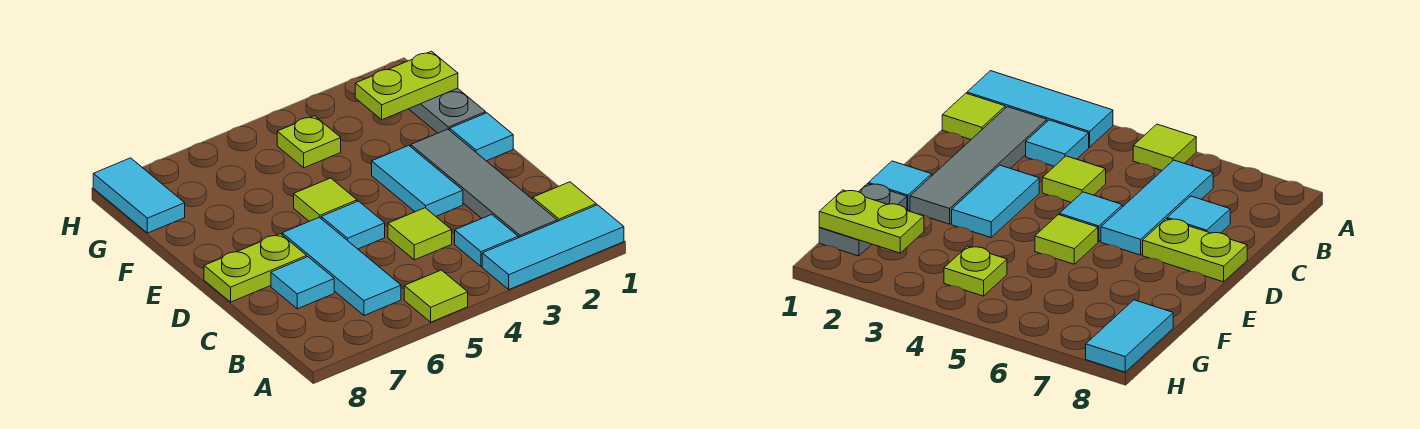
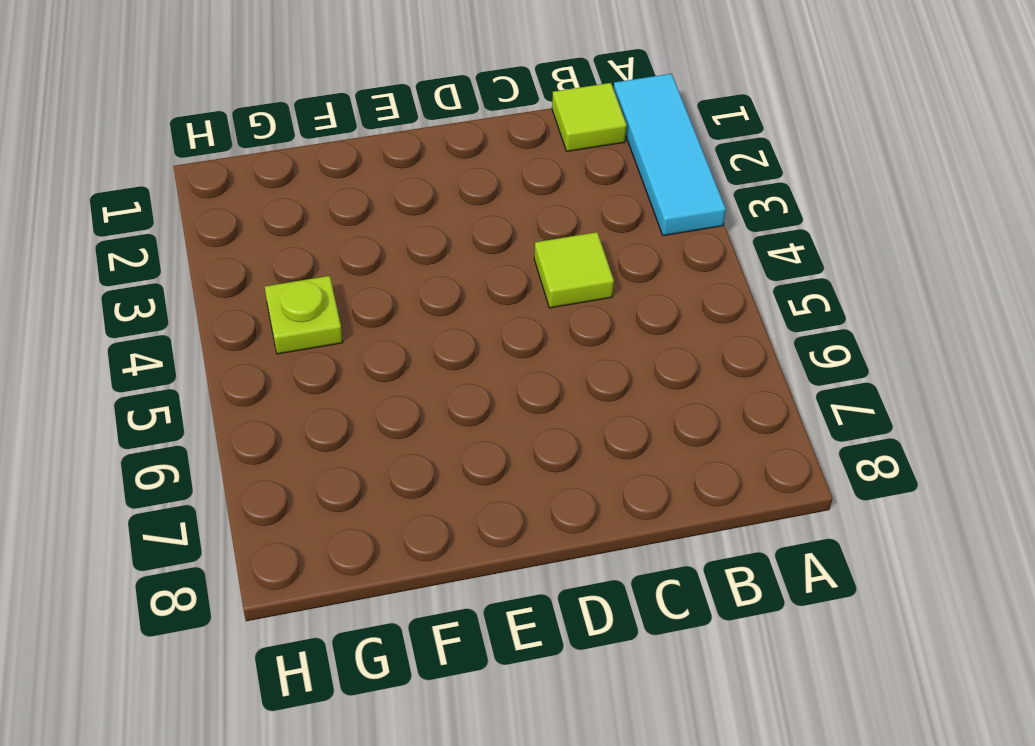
none -> lime tile A5 level 1
none -> grey tile B2:E2 level 1
none -> cyan tile B3 level 1

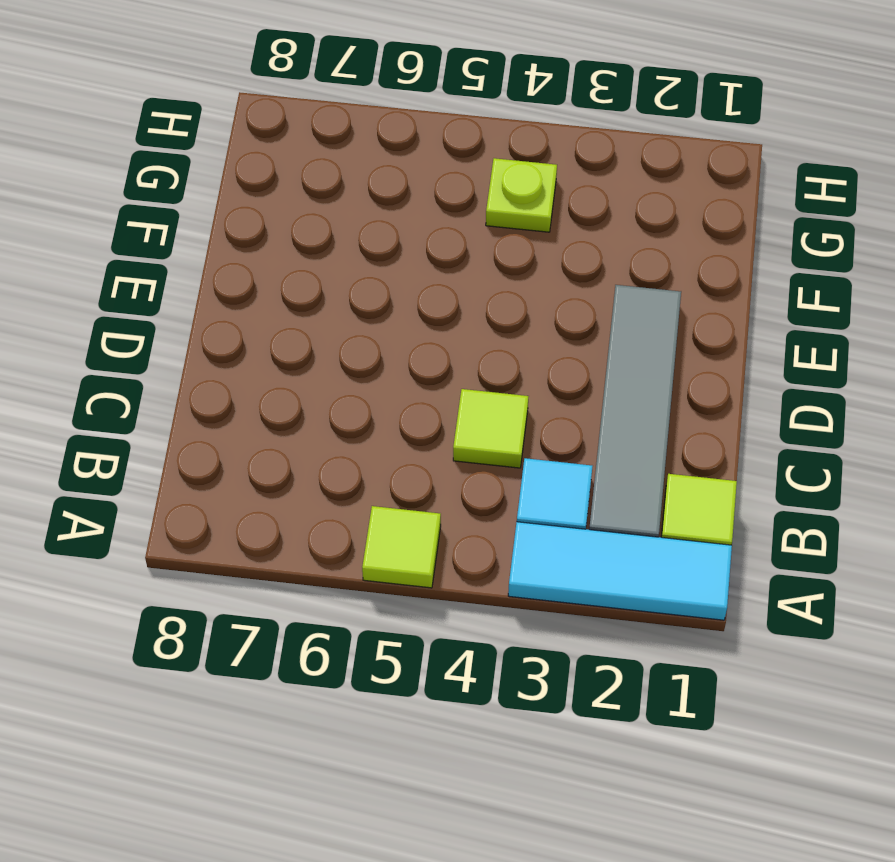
none -> cyan tile B6:D6 level 1
none -> cyan tile C7 level 1
none -> cyan tile D3:E3 level 1

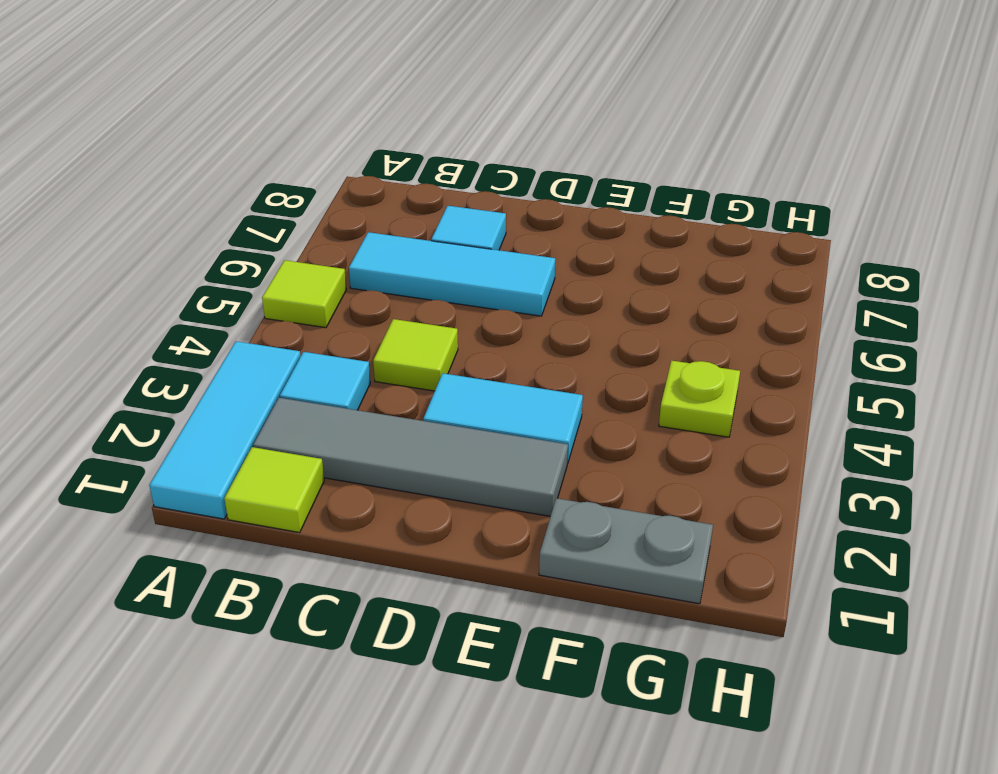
none -> cyan tile D5 level 1
none -> lime plate D7:D8 level 1
none -> cyan tile E1 level 1

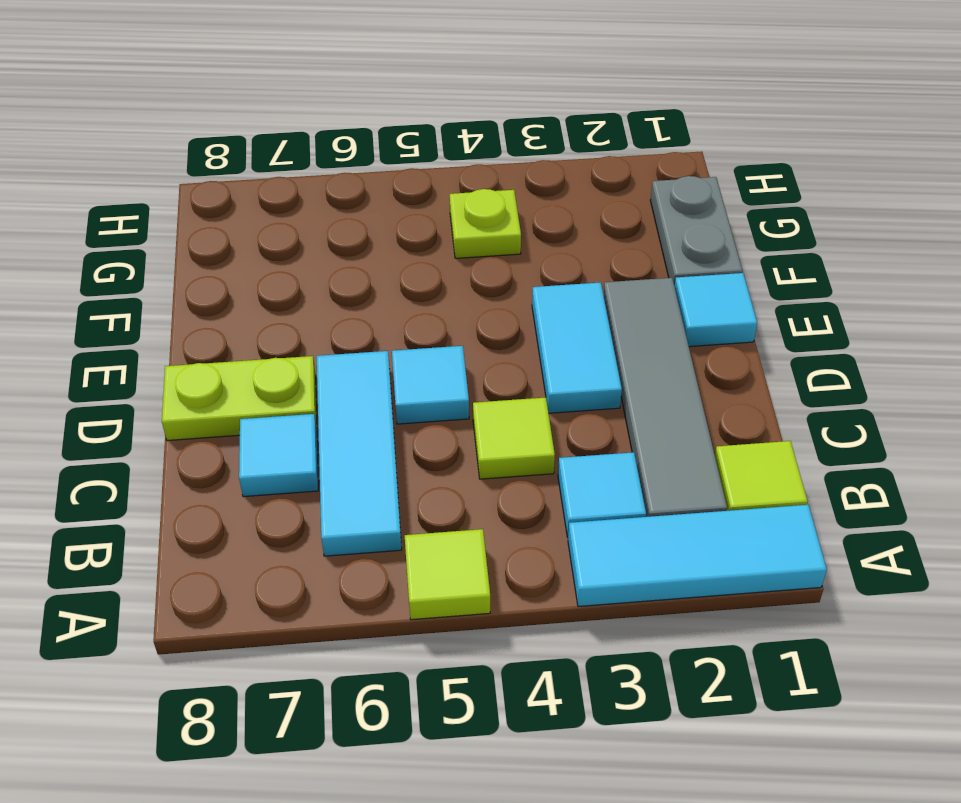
none -> lime tile E5 level 1
none -> cyan tile G8:H8 level 1
none -> lime plate G1:G2 level 2

